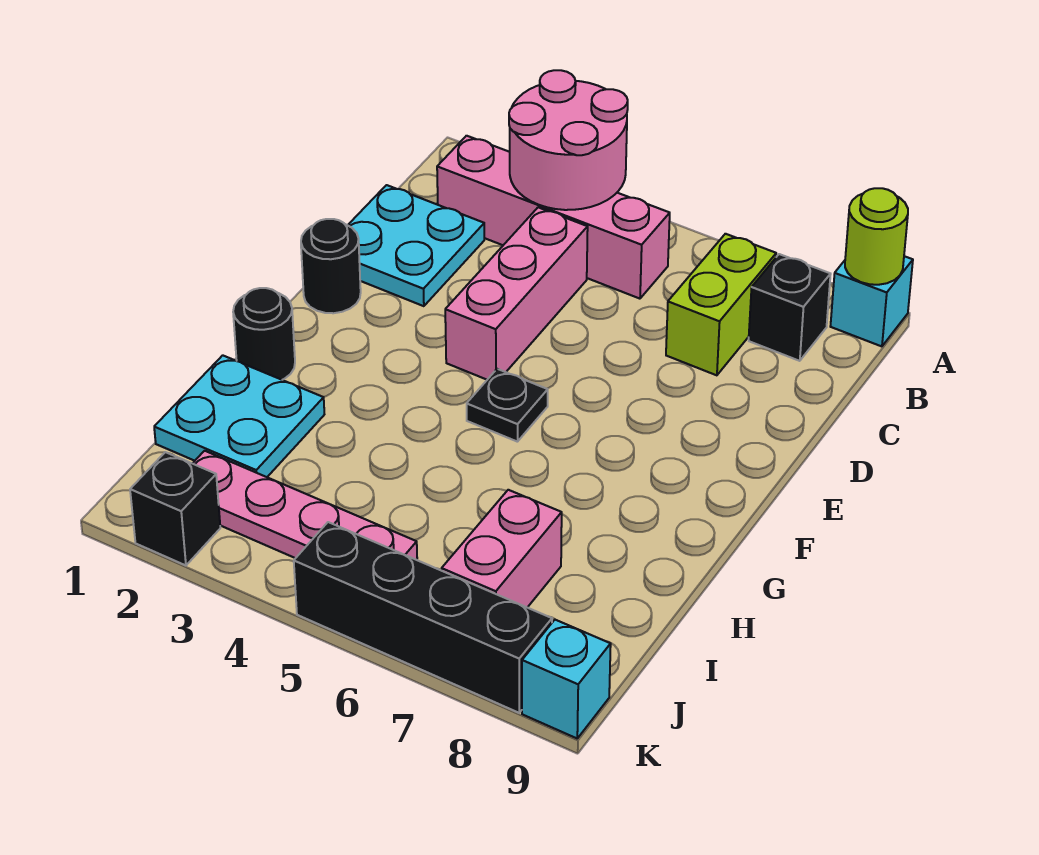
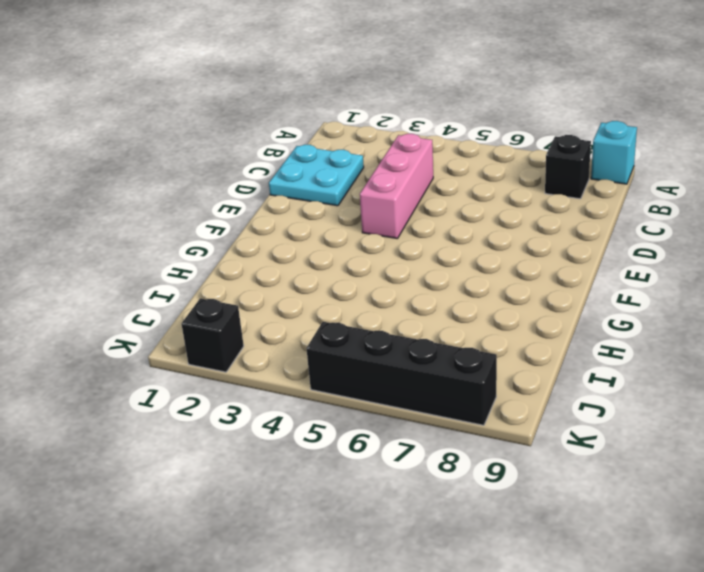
none -> pink brick B2:B5 level 1
none -> lime brick B7:C7 level 1
none -> black round brick E1 level 1

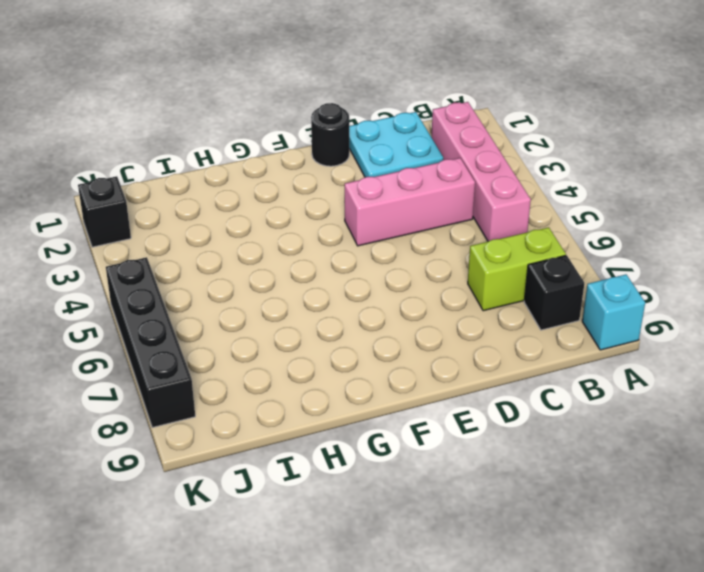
none -> black plate F5 level 1
none -> black round brick G1 level 1
none -> cyan plate H1:I2 level 1

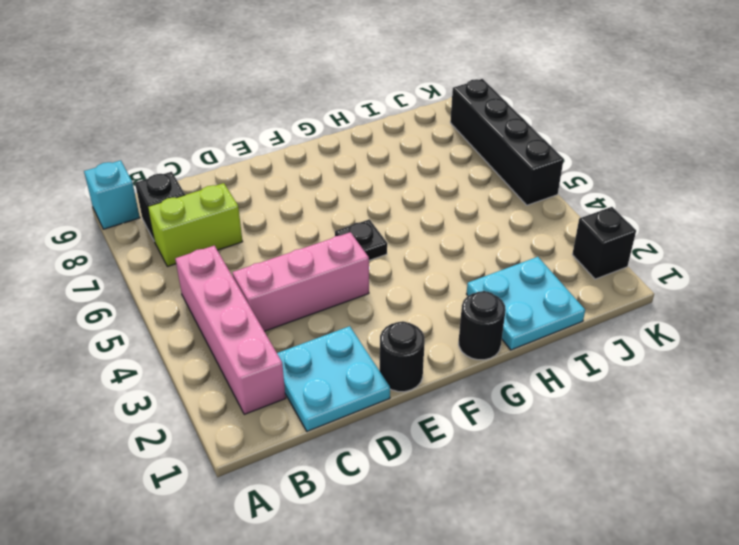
none -> pink brick I7:J7 level 1
none -> pink plate J2:J5 level 1
none -> cyan brick K9 level 1

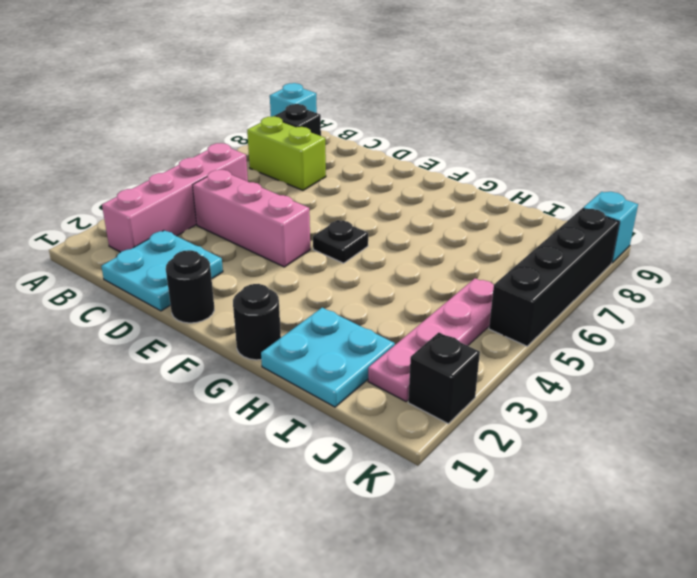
none -> pink brick I7:J7 level 1
none -> pink round brick A3:B4 level 2
none -> lime round brick A9 level 2

